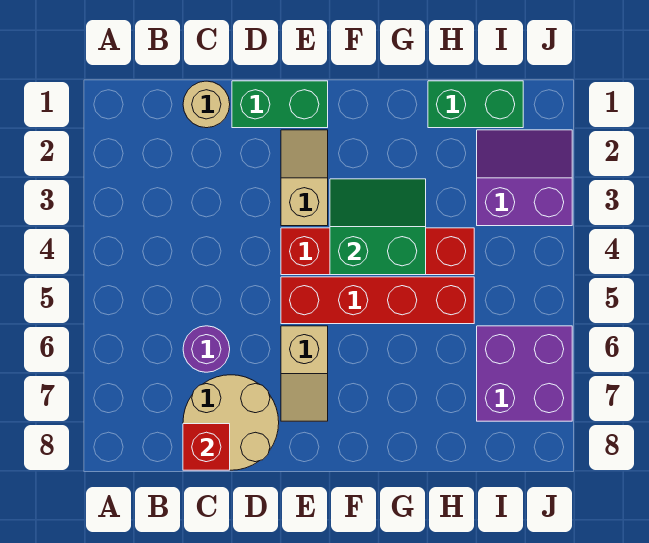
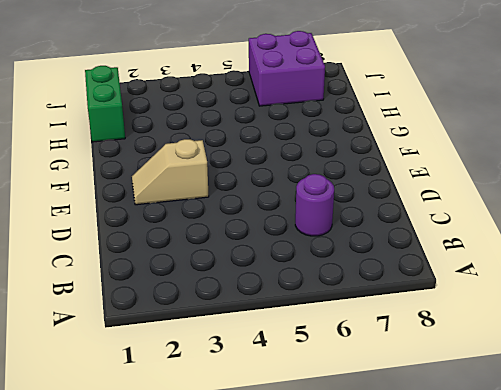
none -> tan round brick C1 level 1
none -> tan round brick C7:D8 level 1
none -> green brick D1:E1 level 1

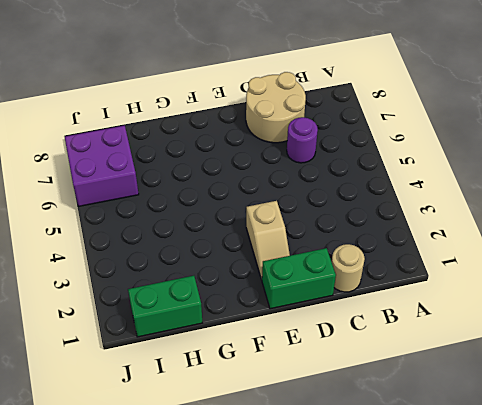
none -> red brick E4:H4 level 1
none -> red brick E5:H5 level 1
none -> tan slope E6:E7 level 1 top 6

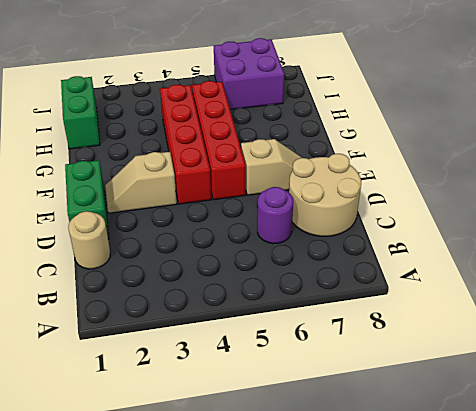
none -> purple slope I2:J3 level 1 top 3
none -> red brick C8 level 2
none -> green slope F3:G4 level 2 top 4

